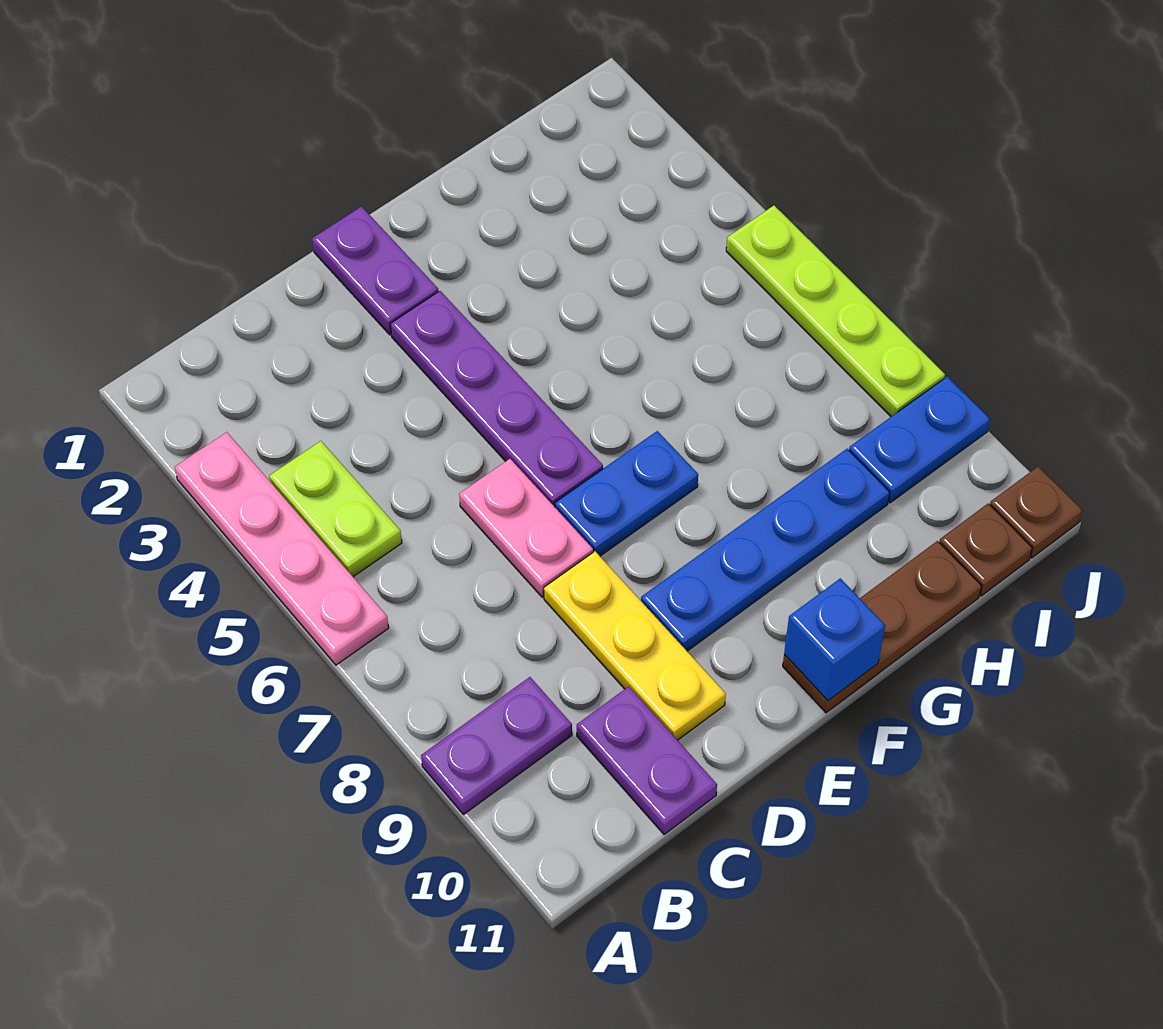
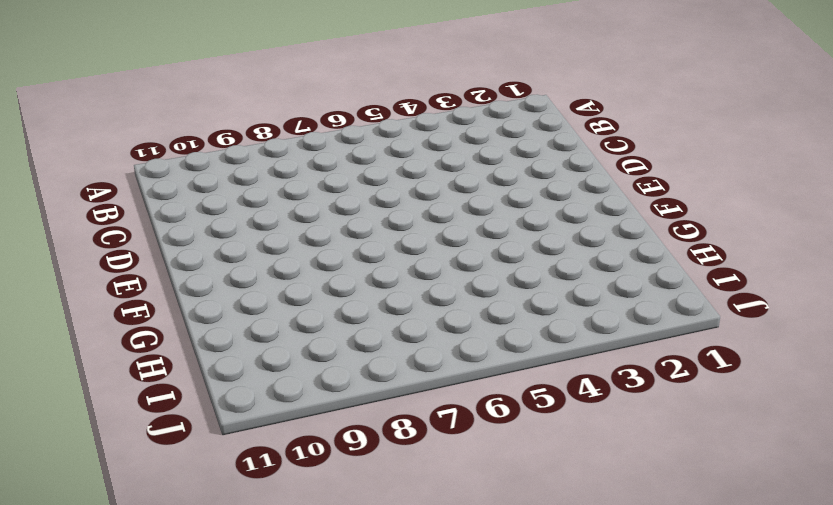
none -> pink plate A3:A6 level 1
none -> purple plate A9:B9 level 1
none -> lime plate B4:B5 level 1

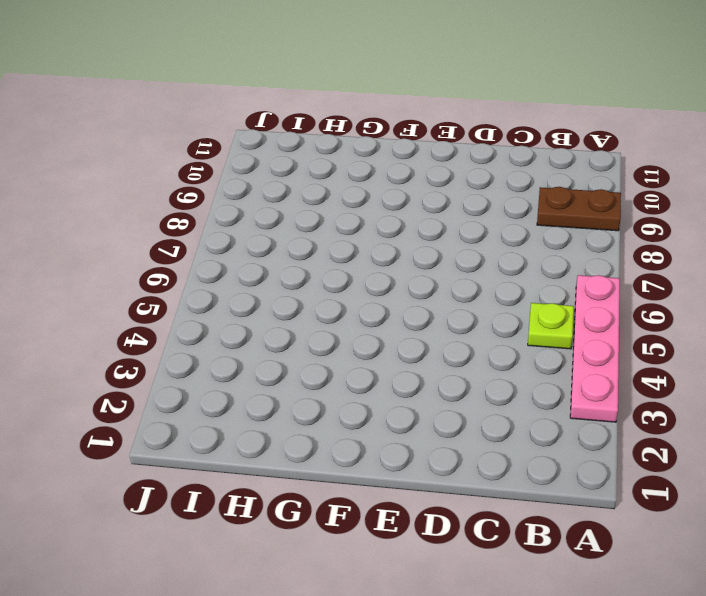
brown plate A9:B9 level 1 -> purple plate A9:B9 level 1
lime plate B5 level 1 -> lime plate B4:B5 level 1
none -> purple plate C10:C11 level 1
none -> pink plate D6:D7 level 1
none -> yellow plate D8:D10 level 1

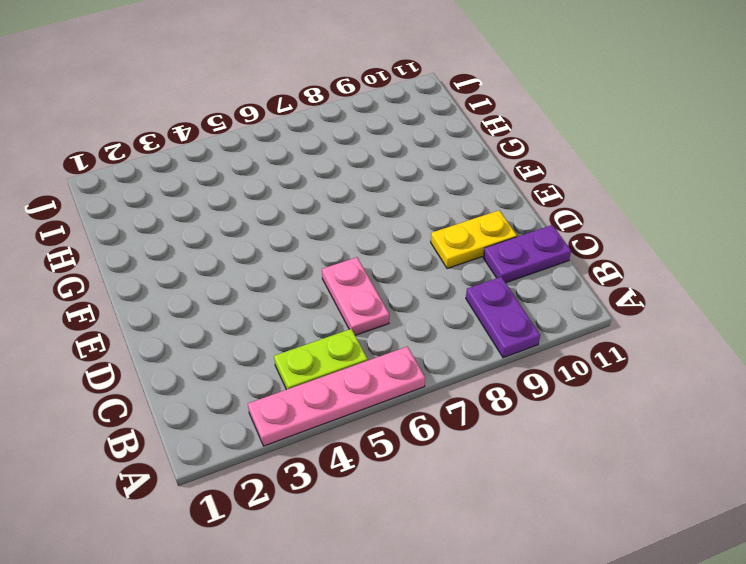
pink plate C6:D6 level 1 -> pink plate D6:D7 level 1
yellow plate D9:D10 level 1 -> yellow plate D8:D10 level 1
none -> purple plate E1:E2 level 1
none -> purple plate E3:E6 level 1
none -> blue plate E7:F7 level 1

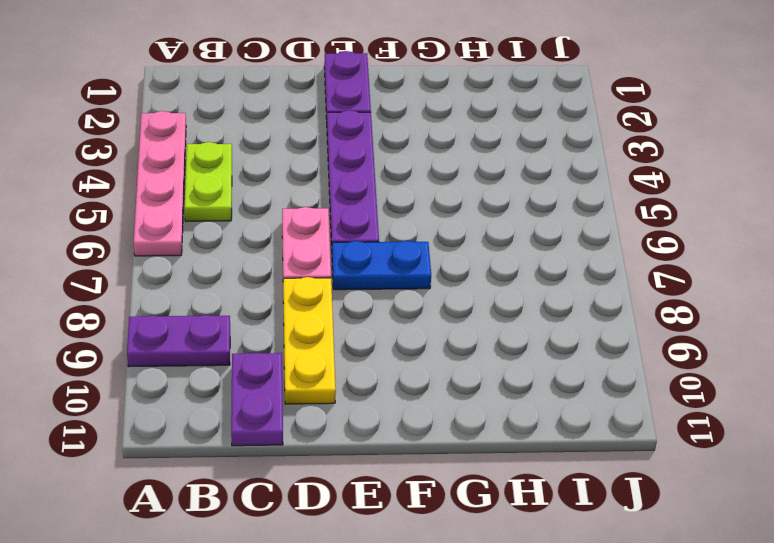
none -> blue plate E9:H9 level 1
none -> brown plate F11:H11 level 1
none -> blue plate I9:J9 level 1

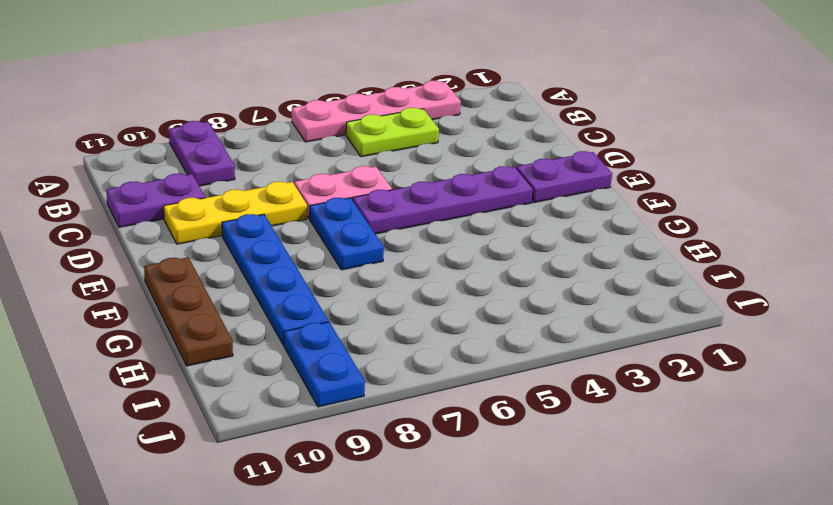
none -> brown plate I11 level 1
none -> lime plate J5:J8 level 1
none -> brown plate J11 level 1

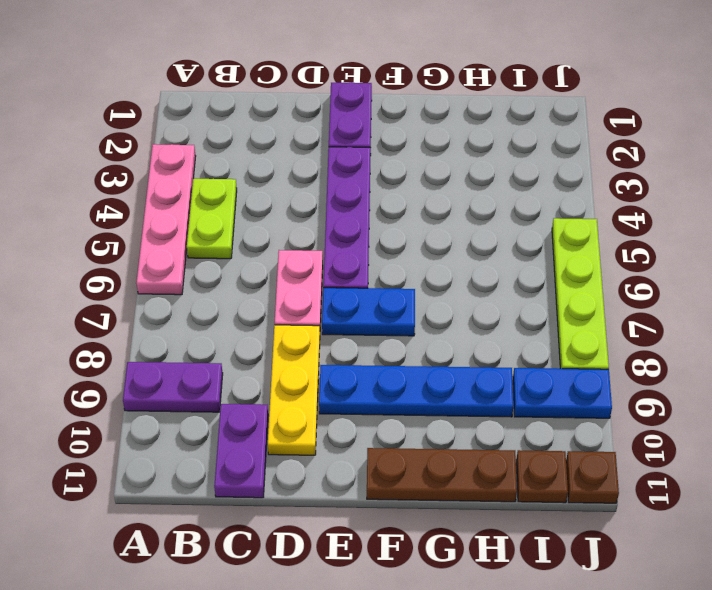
none -> blue brick F11 level 2

